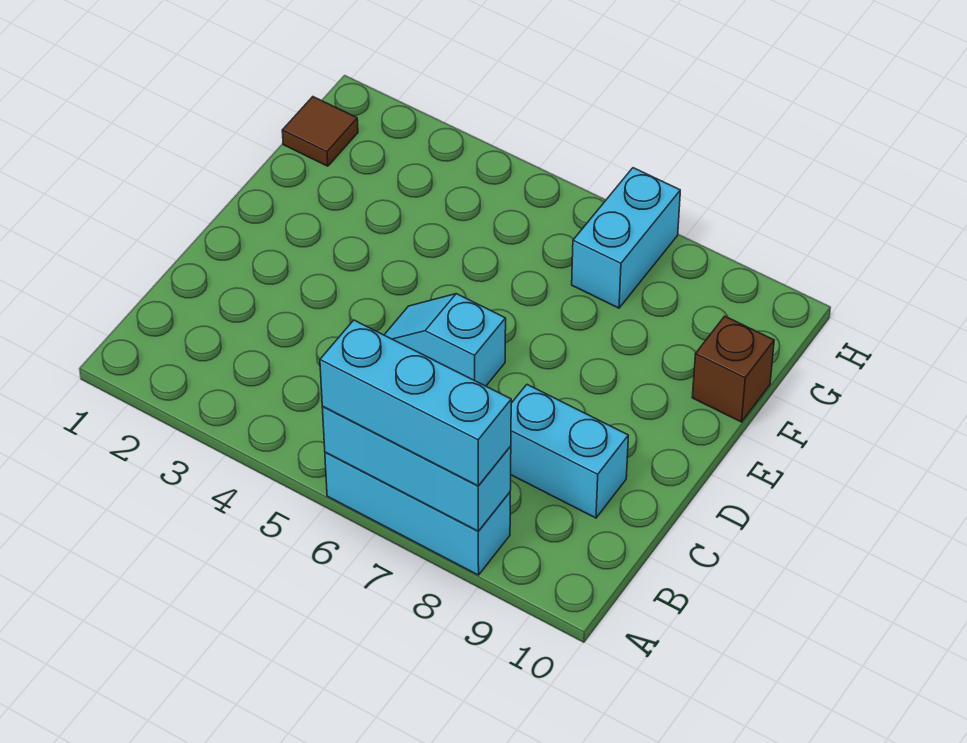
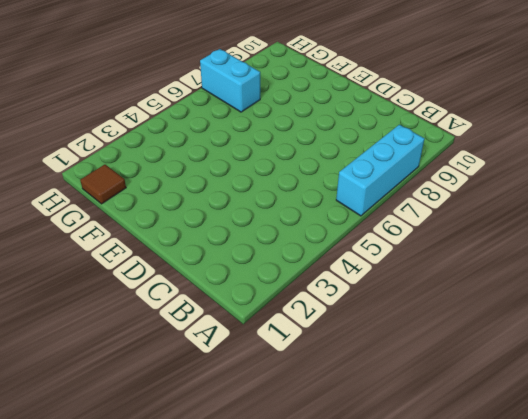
none -> cyan brick C8:C9 level 1
none -> cyan slope D5:D6 level 1 top 6

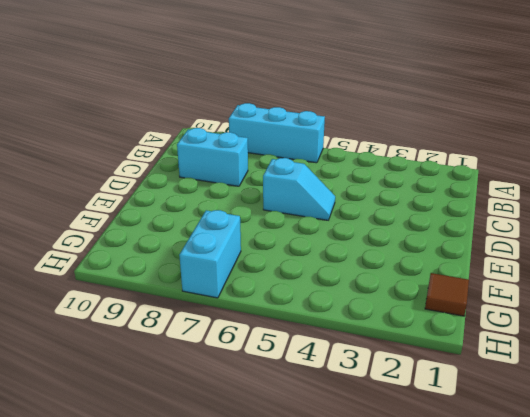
none -> brown brick F10 level 1
none -> cyan brick A6:A8 level 2

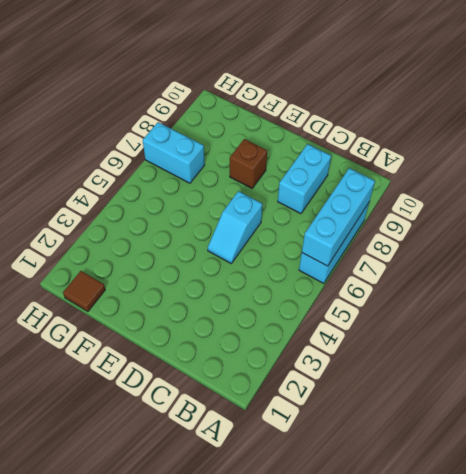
brown brick E8 level 1 -> brown brick F10 level 1
none -> cyan brick A6:A8 level 3

